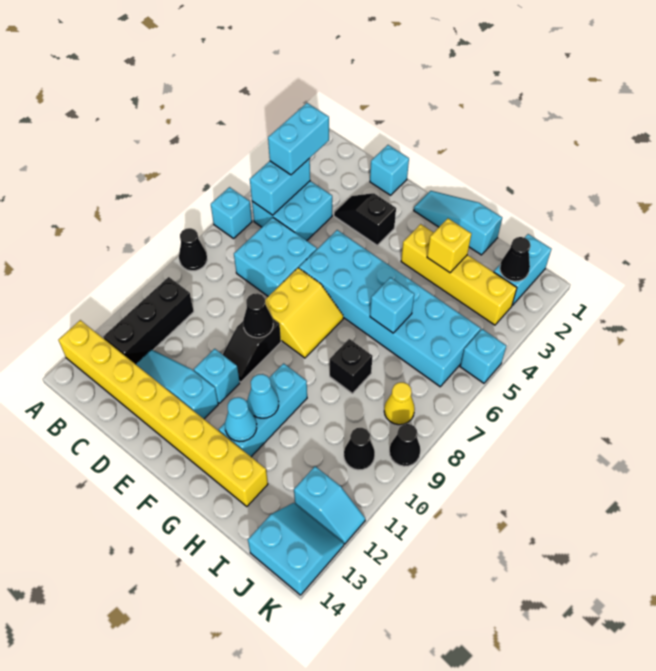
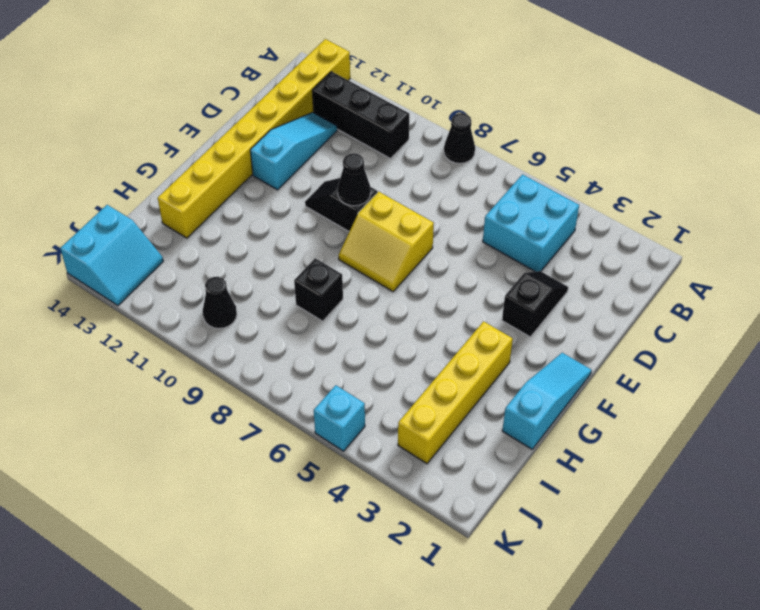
none -> cyan brick A6 level 1
none -> cyan brick C6:D7 level 1
none -> cyan brick D1 level 1
none -> cyan brick E5:J6 level 1

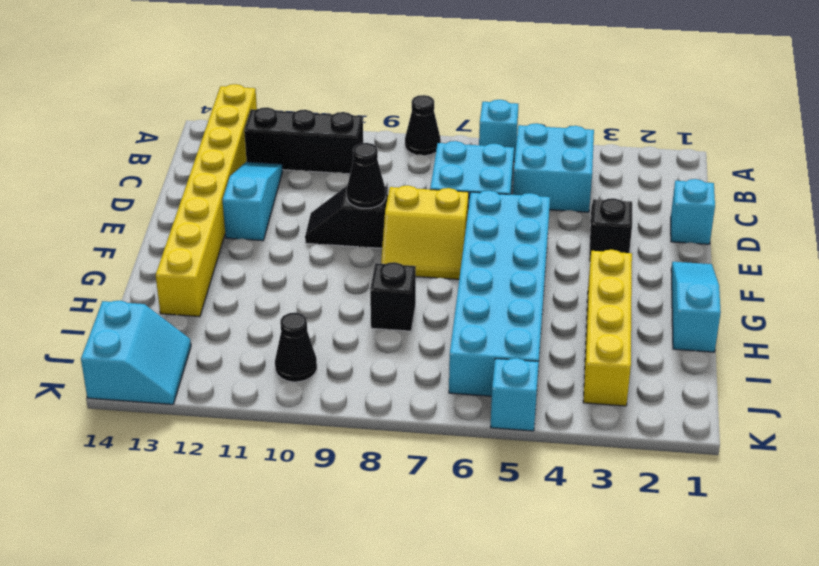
none -> cyan brick E11 level 1
none -> cyan brick G10:G12 level 1
none -> cyan brick J1:J2 level 1
none -> yellow cone J8 level 1

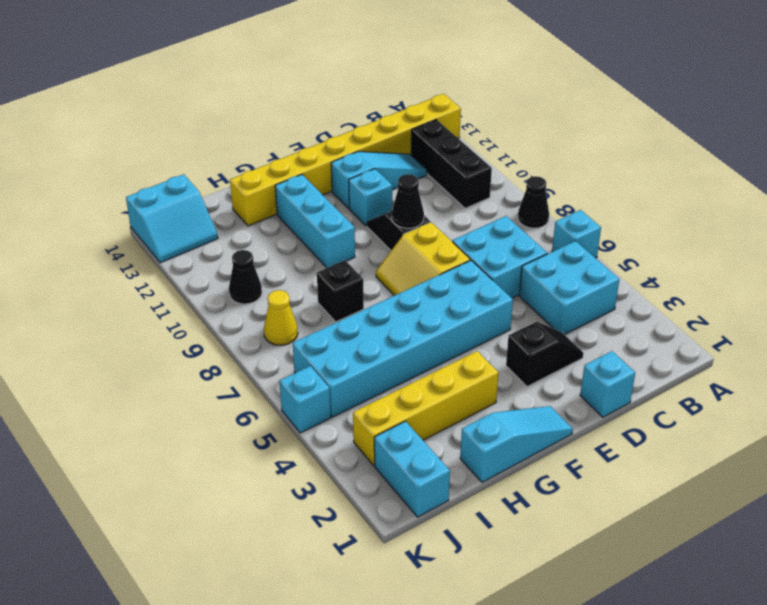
none -> cyan slope J12:K12 level 1 top J
none -> black cone K9 level 1
none -> cyan brick B4:B5 level 2
none -> cyan cone G11 level 2

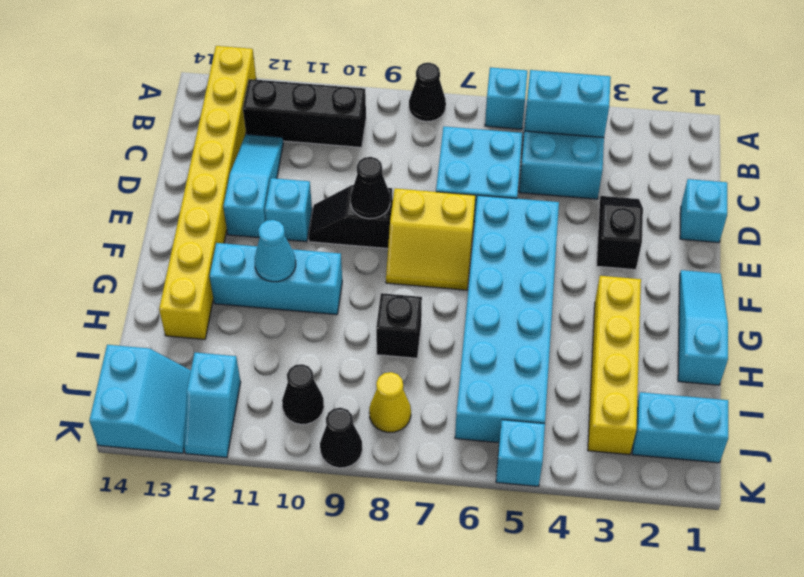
none -> cyan cone G12 level 2
none -> yellow brick H3 level 2
none -> cyan brick H6 level 2
none -> black cone J2 level 2

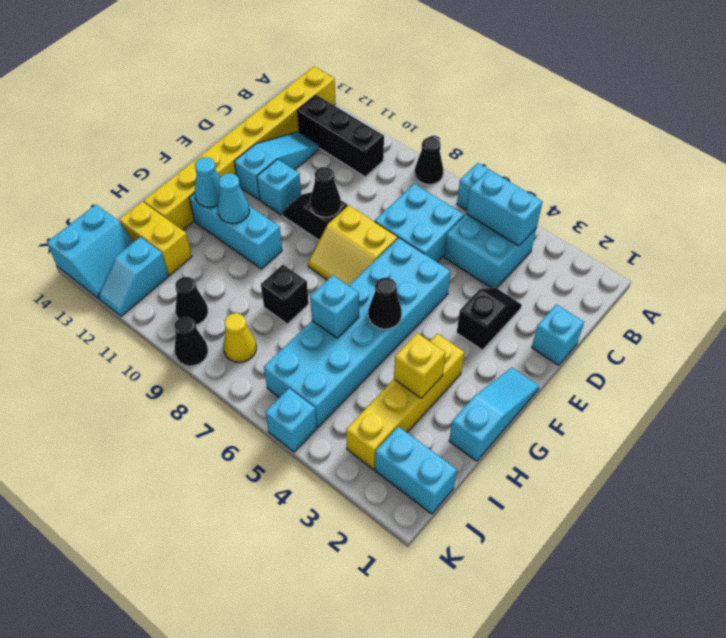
black cone G5 level 2 -> black cone J2 level 2
yellow brick I12:I13 level 1 -> none
none -> cyan brick B3:B4 level 3

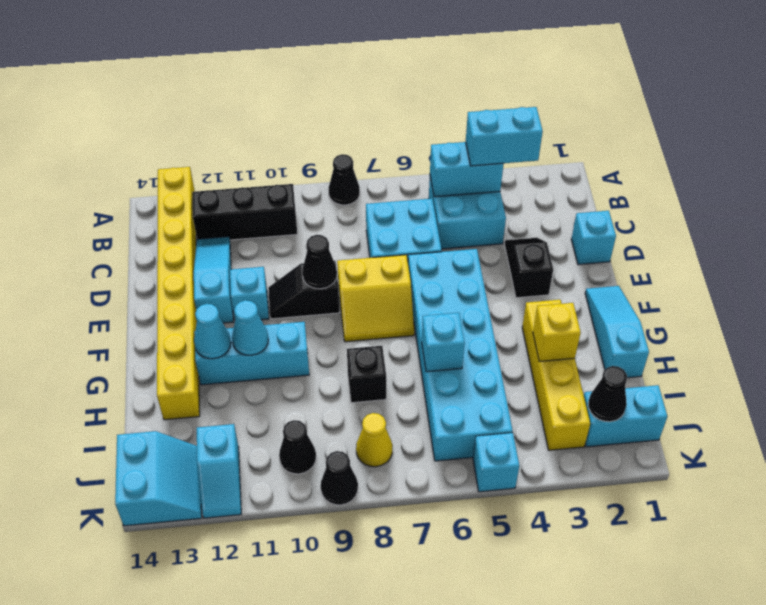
none -> cyan brick A6 level 1

